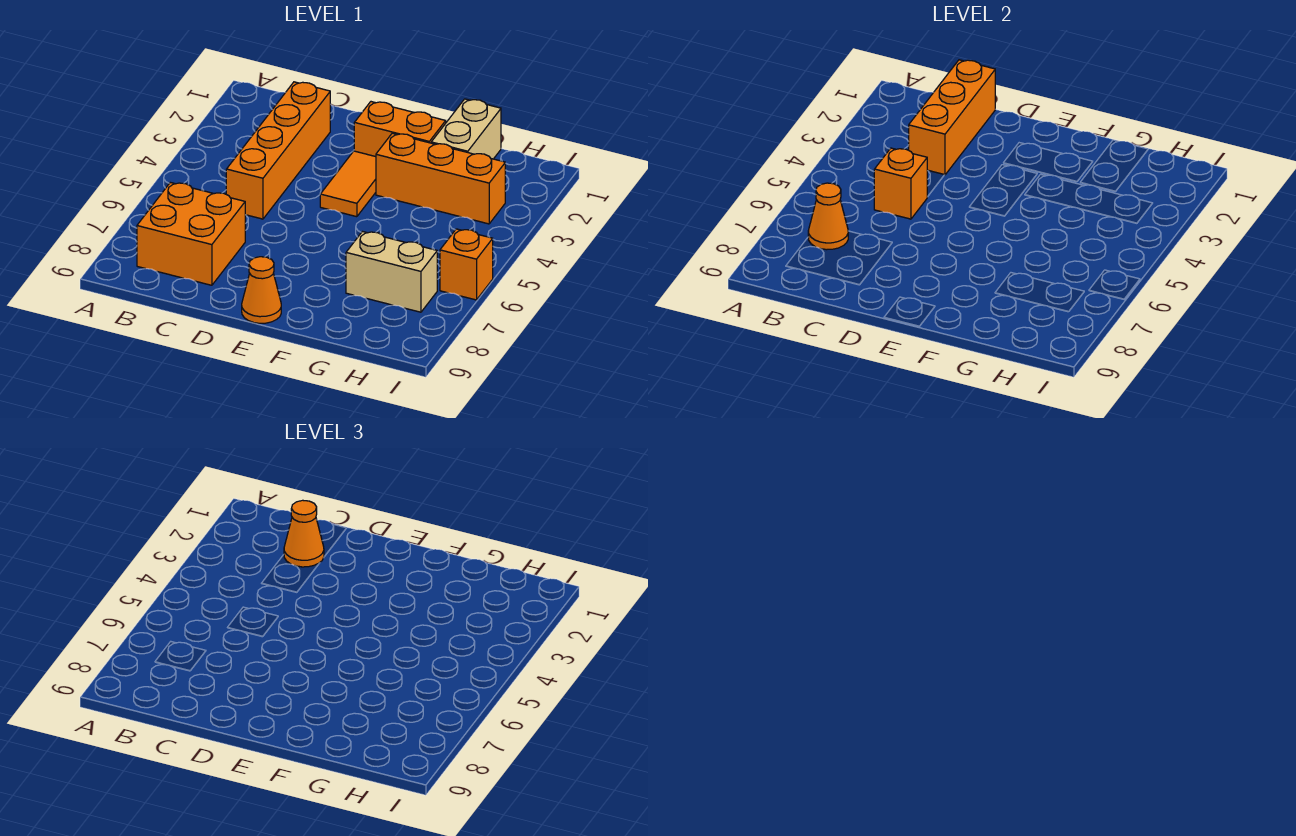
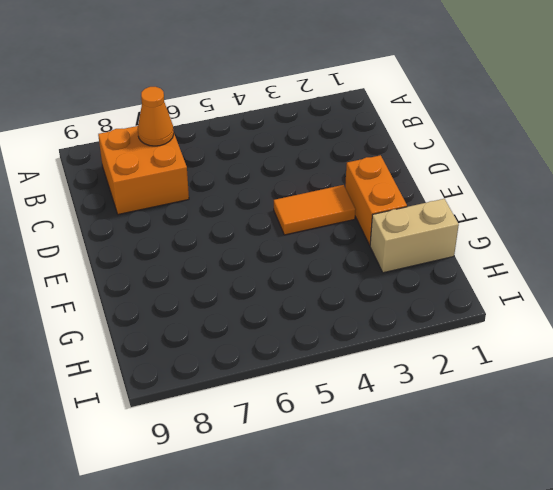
none -> orange brick C2:C5 level 1
none -> orange cone E9 level 1
none -> orange brick F3:H3 level 1

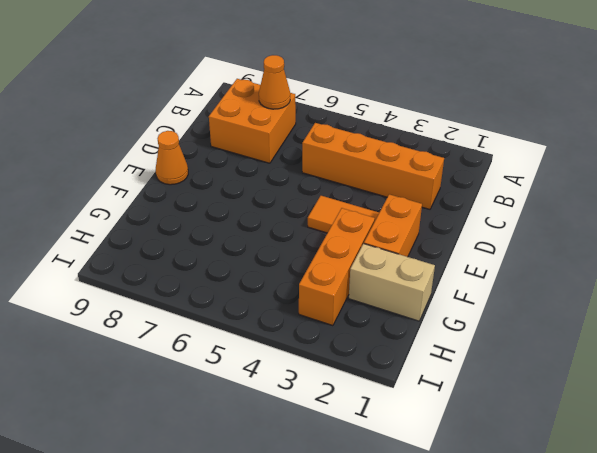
none -> tan brick G7:H7 level 1
none -> orange brick I6 level 1
none -> orange brick C1:C3 level 2

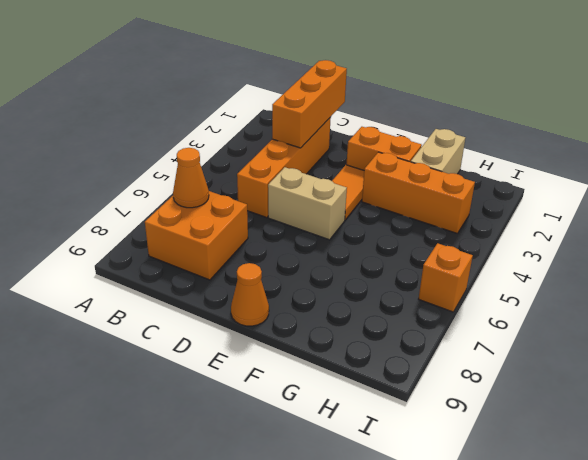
tan brick D5:E5 level 1 -> tan brick G7:H7 level 1
none -> orange brick C5 level 2
none -> orange cone C2 level 3

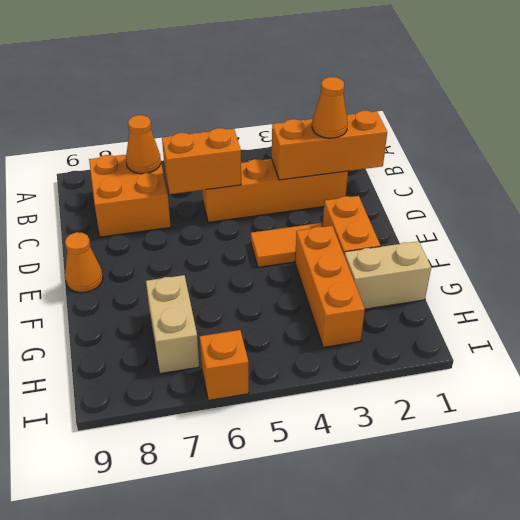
orange brick C5:C6 level 2 -> orange brick C5 level 2

